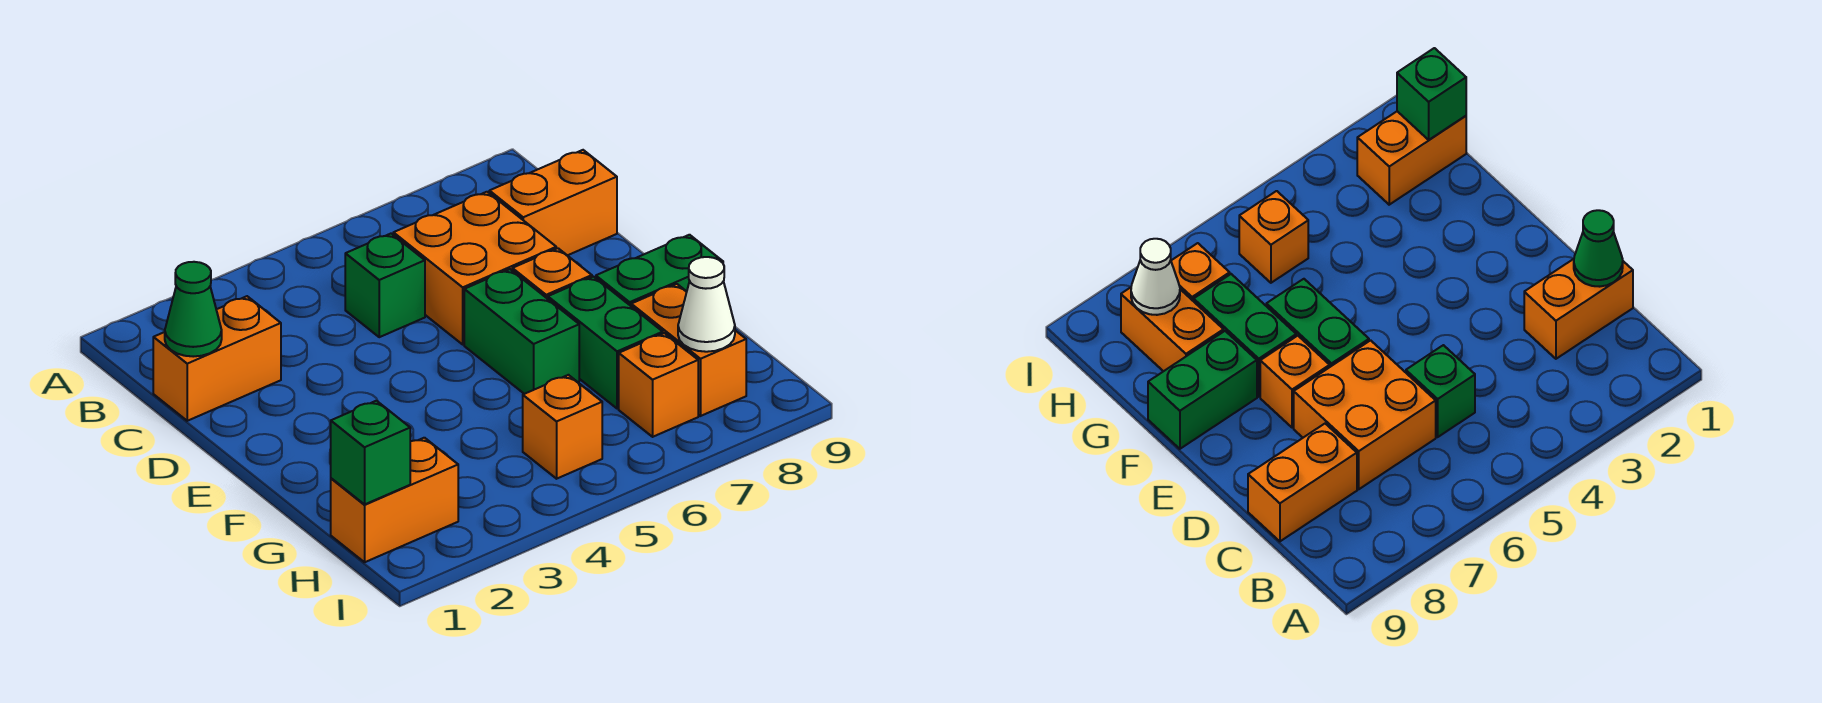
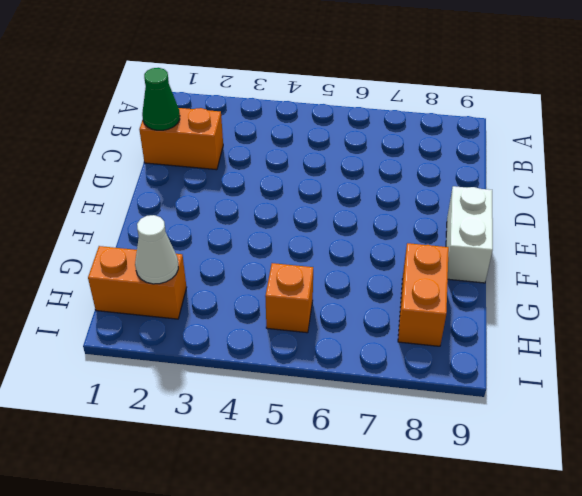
white brick E9:F9 level 1 -> green brick F8:F9 level 1
white cone H2 level 2 -> white cone H8 level 2
none -> green brick C5 level 1
none -> orange brick C6:D7 level 1
none -> orange brick C8:C9 level 1

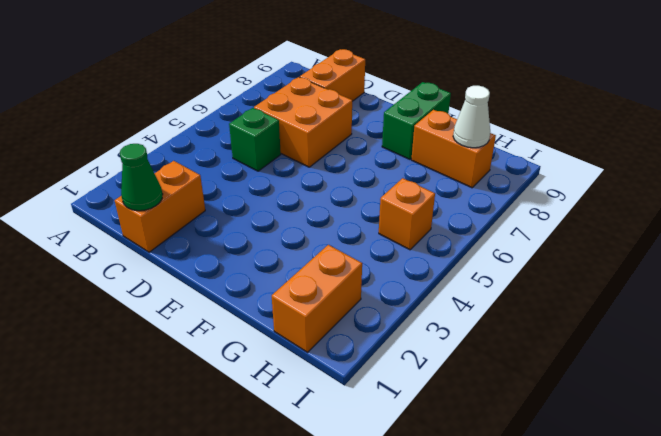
none -> green brick E6:F6 level 1
none -> orange brick E7 level 1
none -> green brick F7:G7 level 1

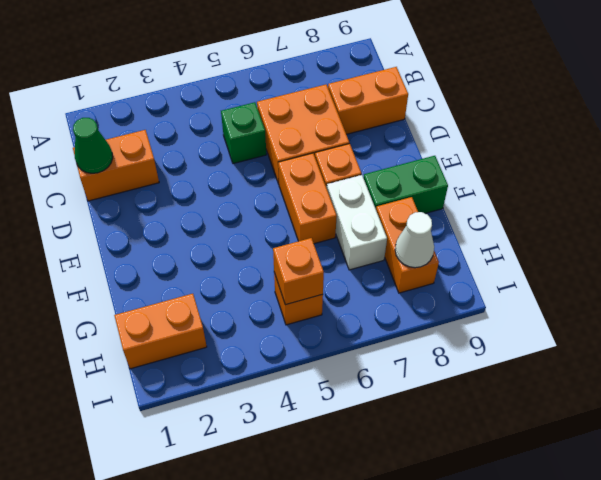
orange brick E6:F6 level 1 -> green brick E6:F6 level 1
white brick F7:G7 level 1 -> green brick F7:G7 level 1
orange brick H5 level 2 -> orange brick H7 level 1
none -> green brick H1 level 2

